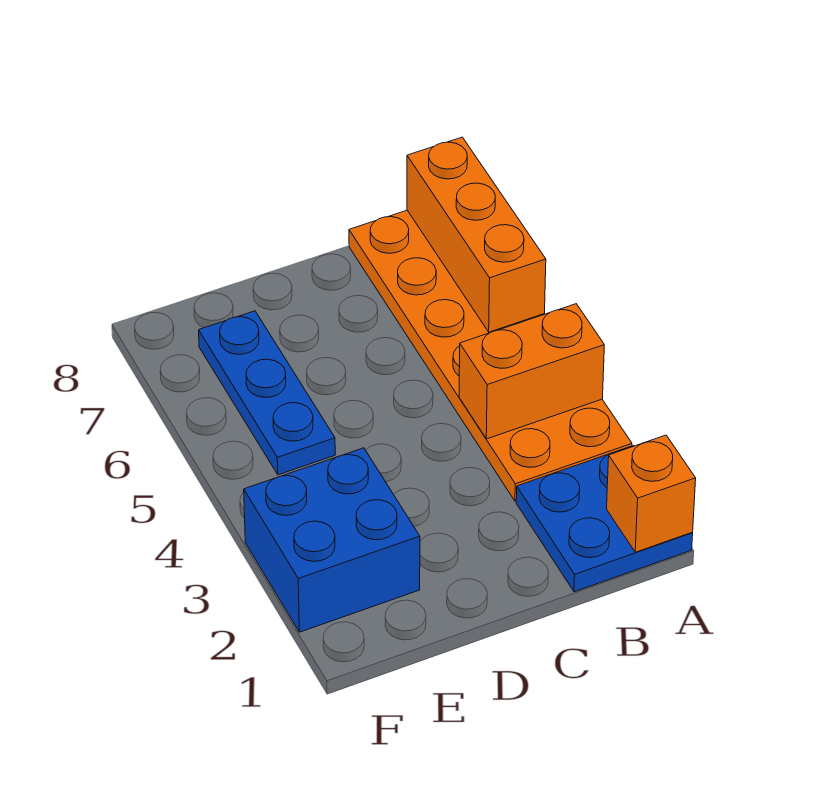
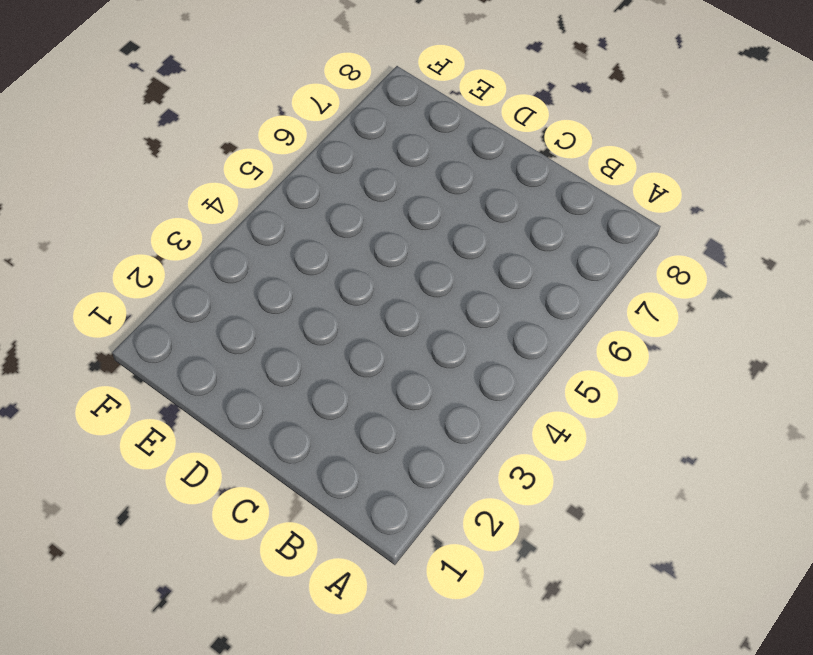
none -> blue plate A1:B2 level 1
none -> orange plate A3:B8 level 1

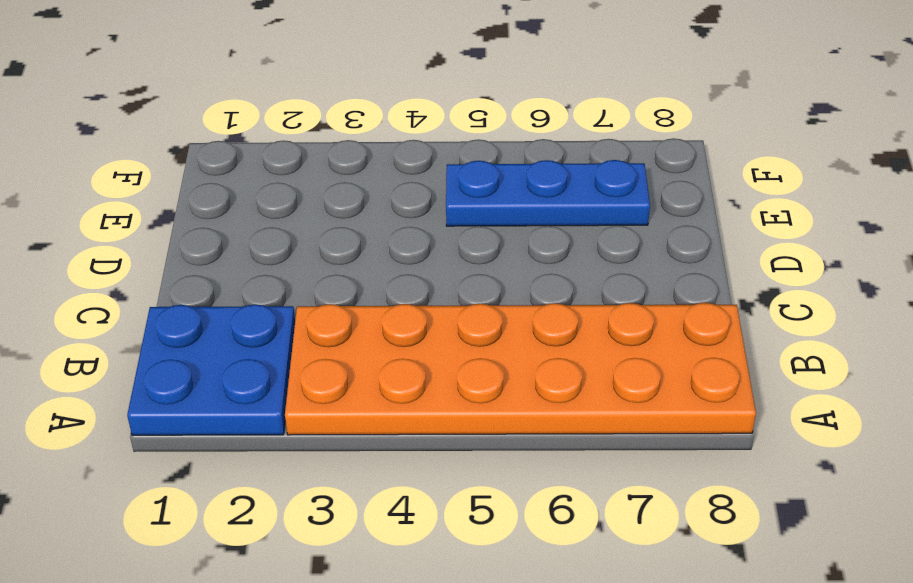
none -> blue brick E2:F3 level 1
none -> orange brick A1 level 2

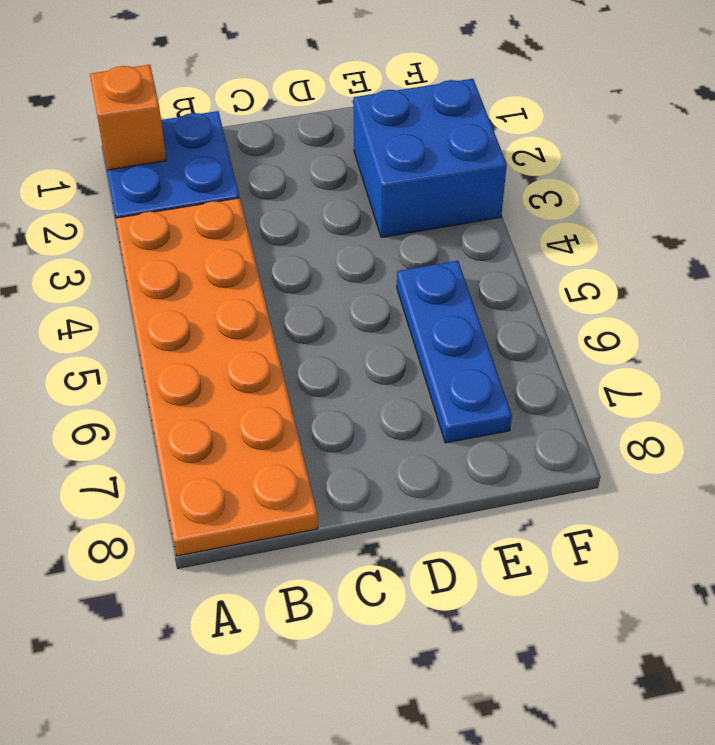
none -> orange brick A4:B4 level 2
none -> orange brick A6:A8 level 2

